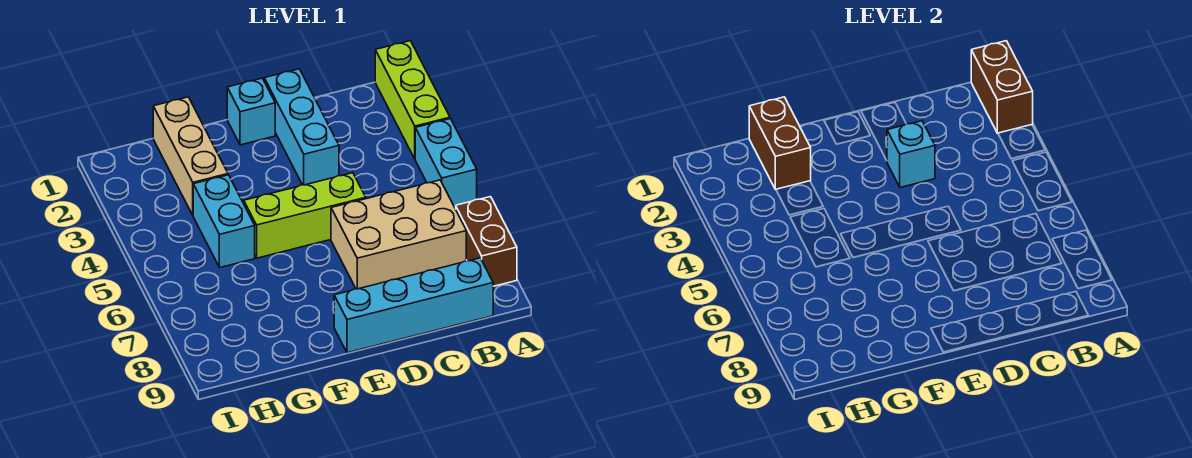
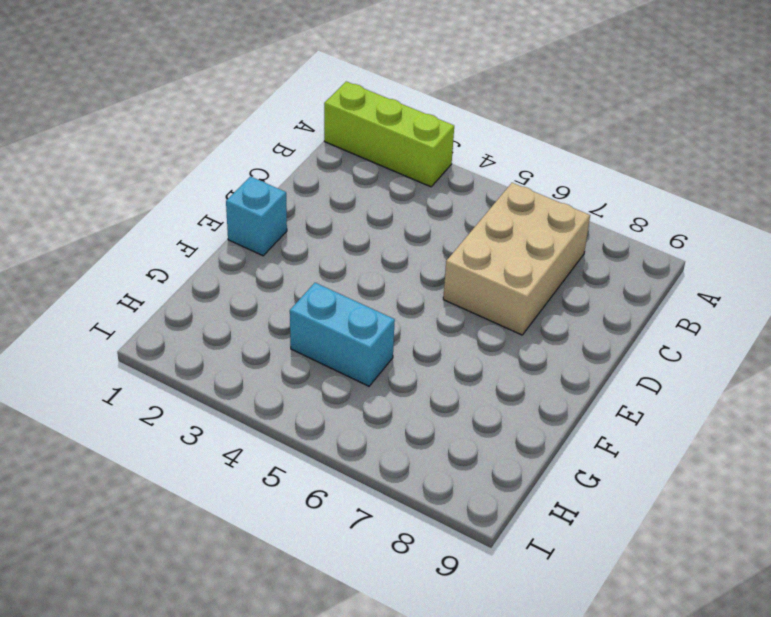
none -> cyan brick A4:A5 level 1
none -> brown brick A7:A8 level 1
none -> cyan brick B9:E9 level 1

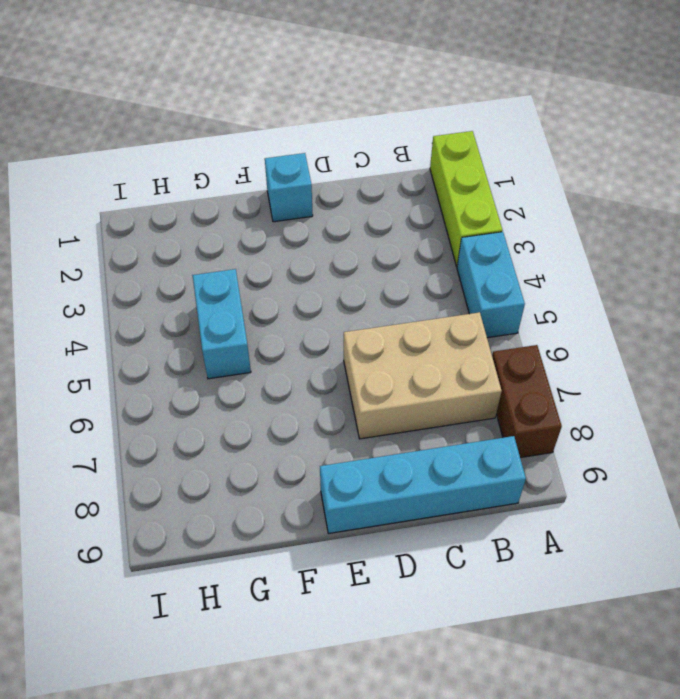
none -> cyan brick D1:D3 level 1
none -> lime brick D5:F5 level 1
none -> tan brick G1:G3 level 1

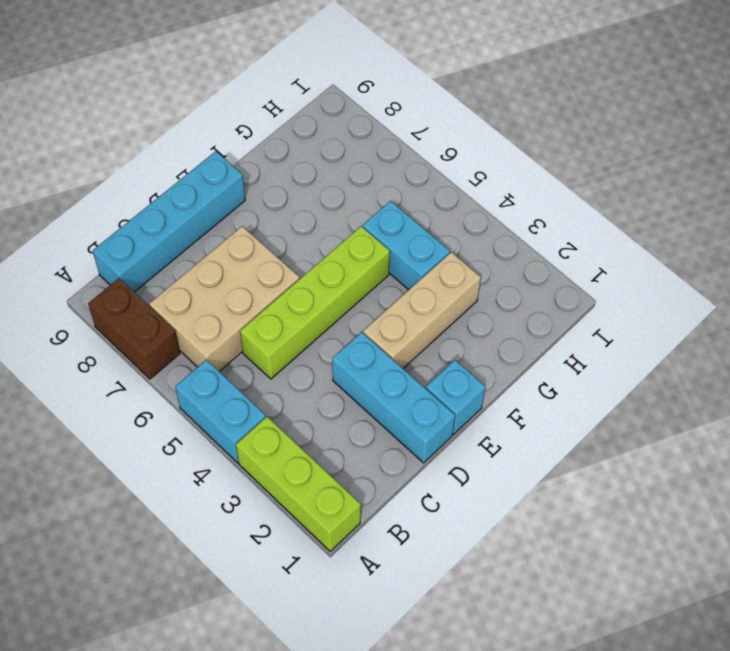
lime brick C5:F5 level 1 -> lime brick D5:F5 level 1
tan brick E3:G3 level 1 -> tan brick G1:G3 level 1
none -> brown brick A1:A2 level 2
none -> cyan brick D3 level 2
none -> brown brick G1:G2 level 2

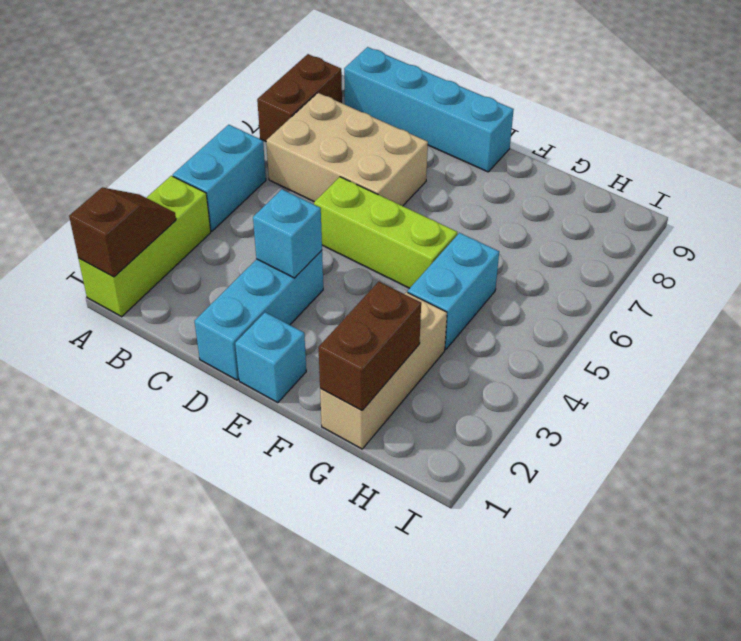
brown slope A1:A2 level 2 top 1 -> brown brick A1:A2 level 2

